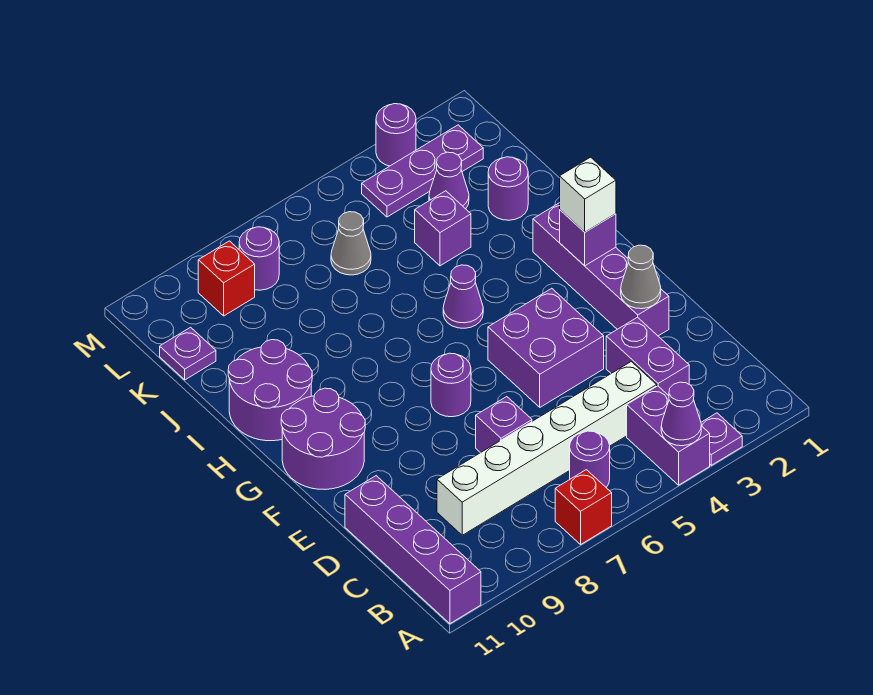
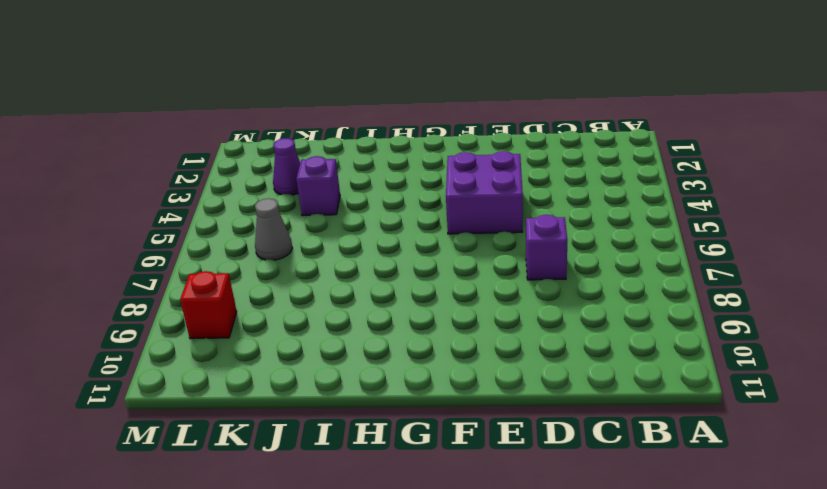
none -> purple plate A3 level 1
none -> purple brick A4:B4 level 1
none -> red brick A7 level 1

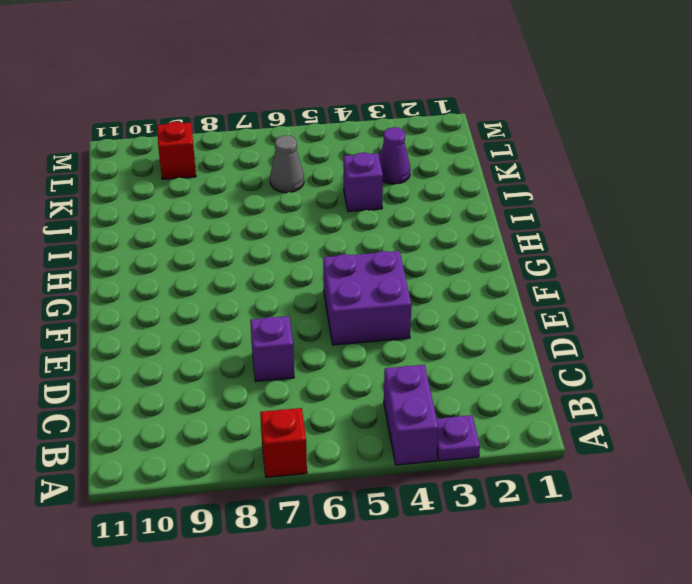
none -> purple brick A11:D11 level 1
none -> purple round brick B6 level 1
none -> purple brick C3:D3 level 1

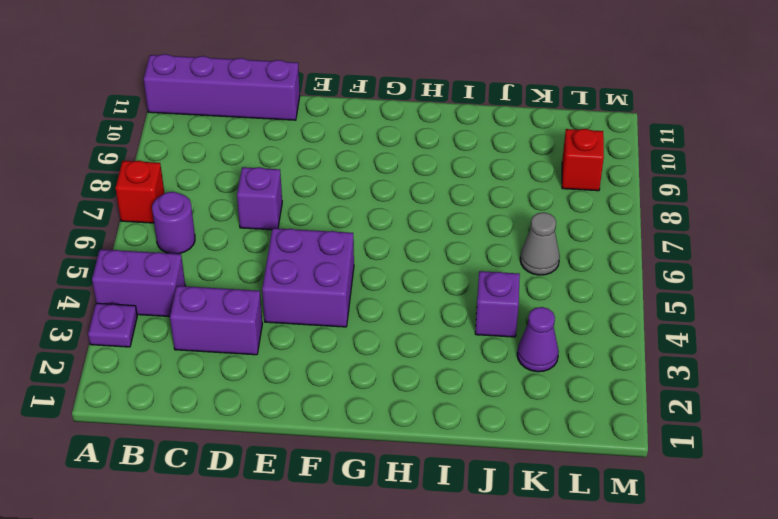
none -> white brick C4:C9 level 1
none -> purple brick E2:H2 level 1
none -> purple round brick F7 level 1

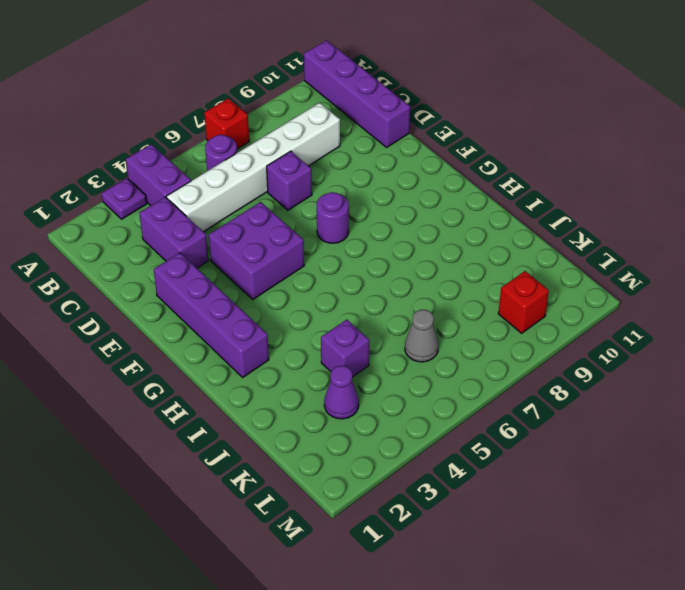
none -> purple round brick F10:G11 level 1
none -> purple cone H5 level 1
none -> purple round brick H10:I11 level 1

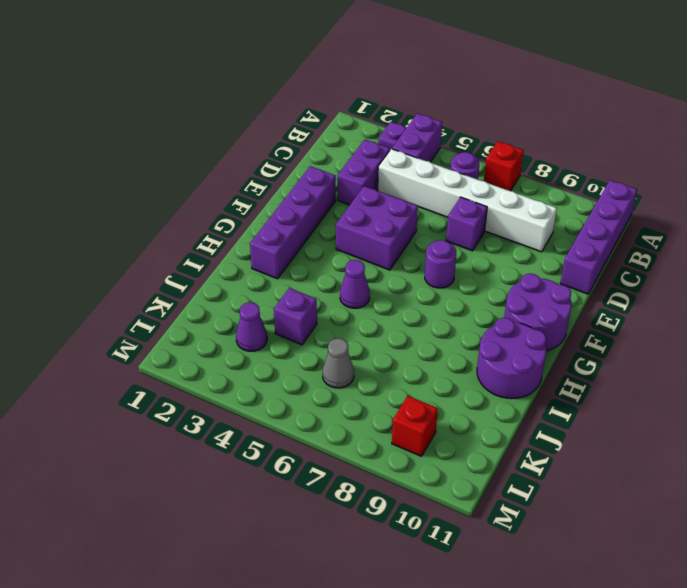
none -> purple round brick J2 level 1
none -> purple plate K11 level 1
none -> purple plate L2:L4 level 1

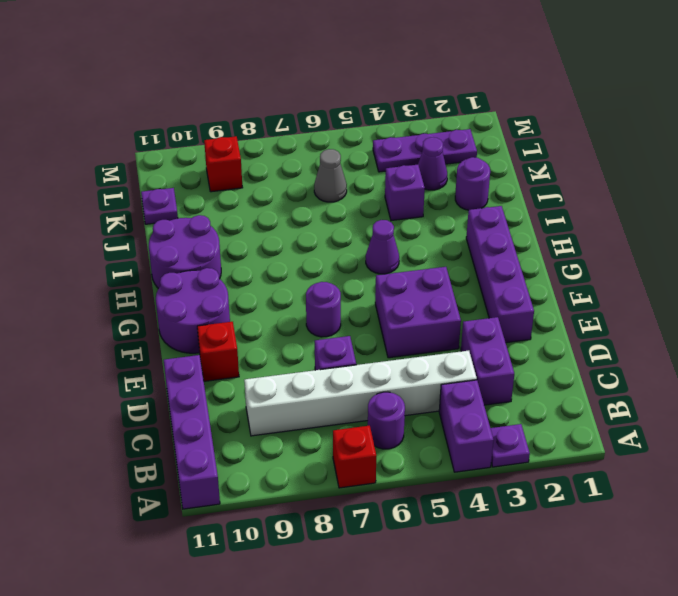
red brick E10 level 1 -> none
none -> purple round brick L8 level 1
none -> purple round brick M3 level 1
none -> purple cone A4 level 2

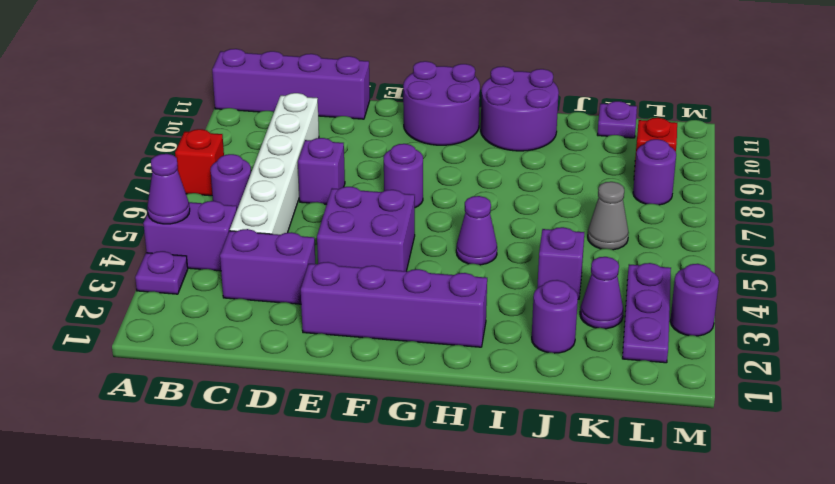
none -> grey cone E2 level 2
none -> purple brick G2 level 2
none -> white brick G2 level 3

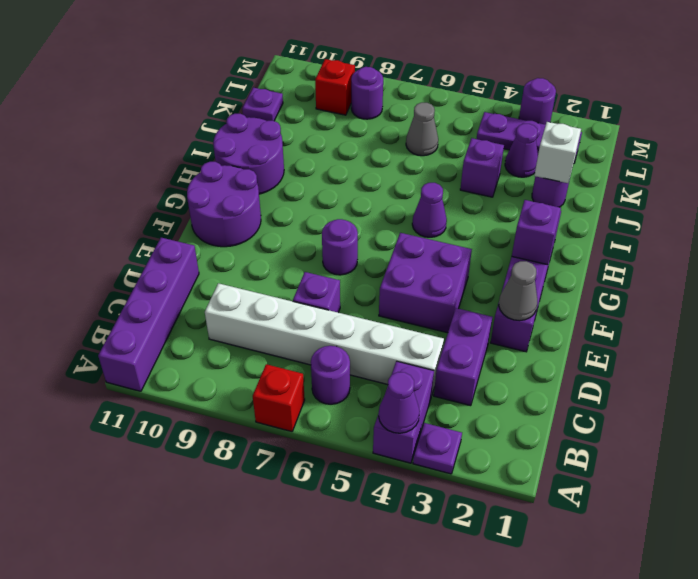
white brick J2 level 2 -> white brick G2 level 3

